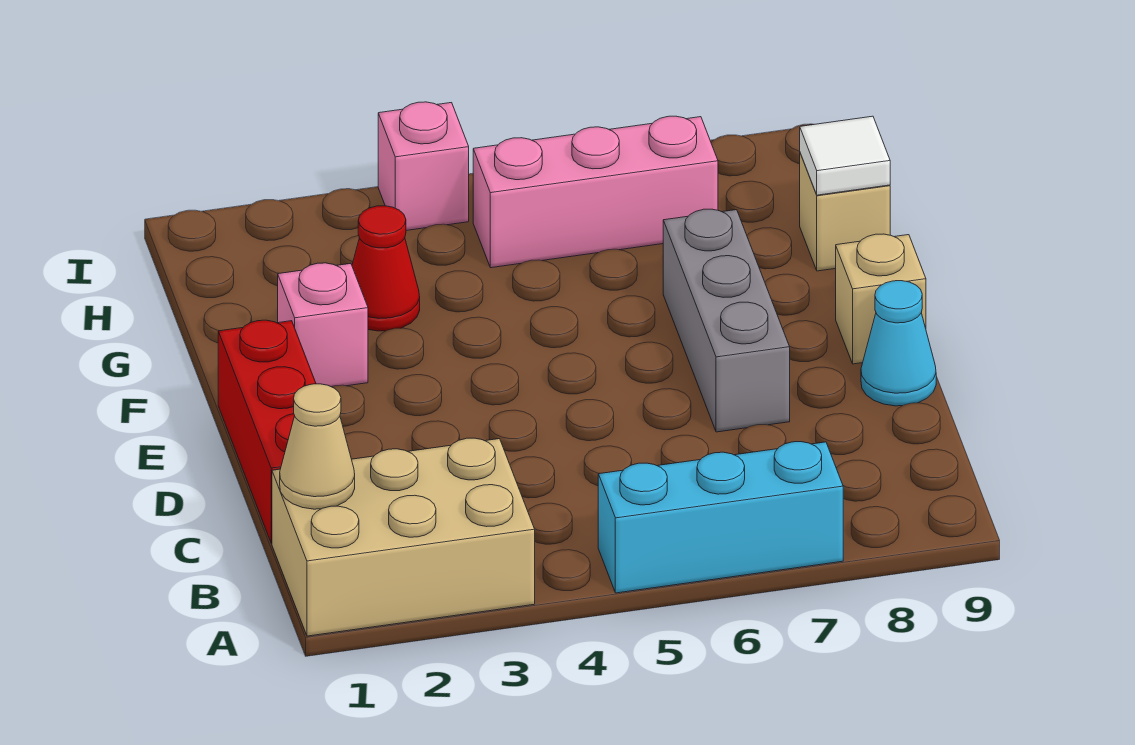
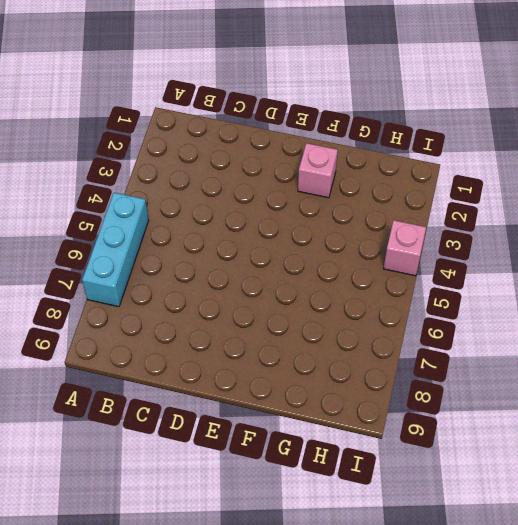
none -> tan brick A1:B3 level 1
none -> red brick C1:E1 level 1
none -> grey brick D7:F7 level 1

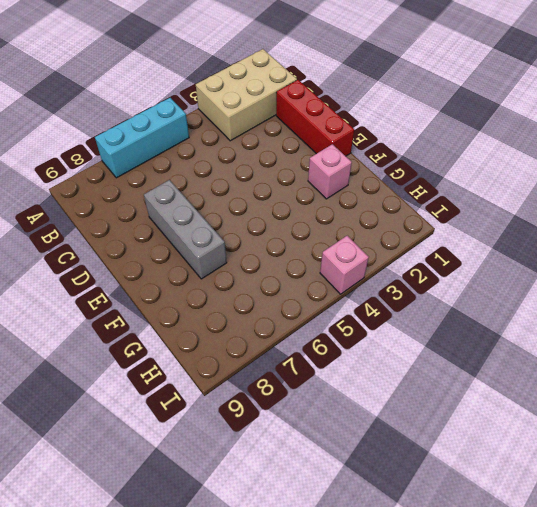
none -> cyan cone D9 level 1
none -> tan brick E9 level 1
none -> red cone G3 level 1

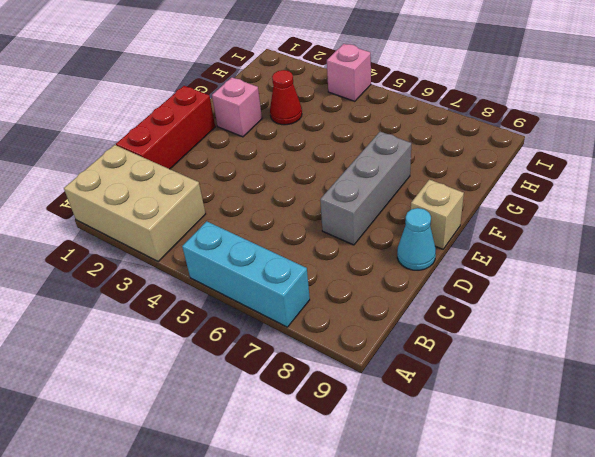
none -> tan brick G9 level 1
none -> pink brick H5:H7 level 1
none -> tan cone B1 level 2

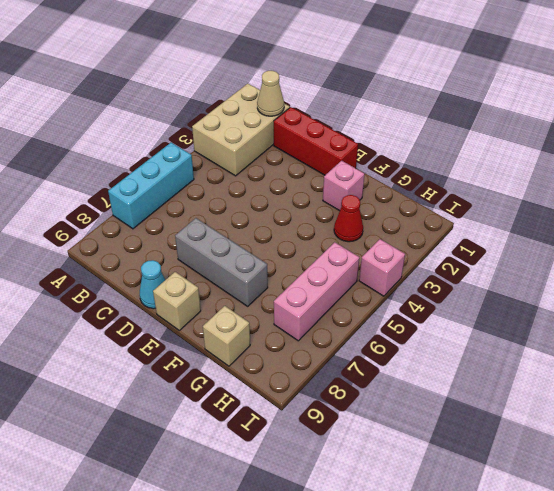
none -> white tile G9 level 2

